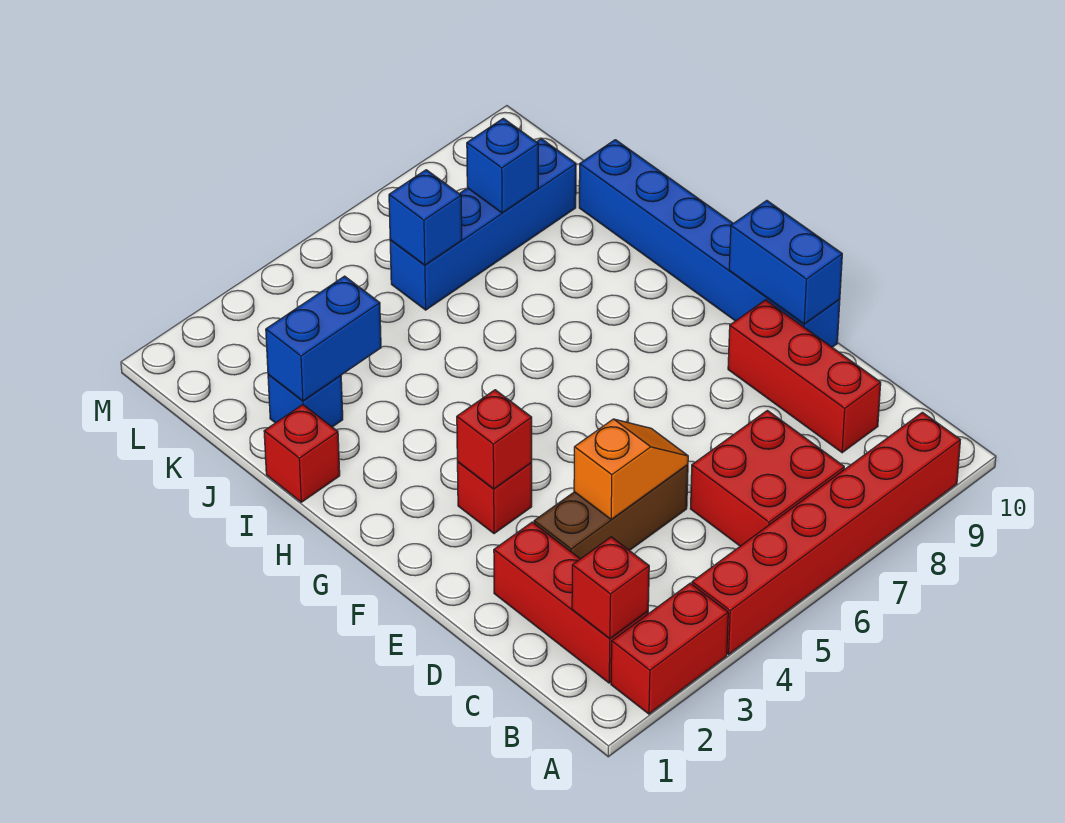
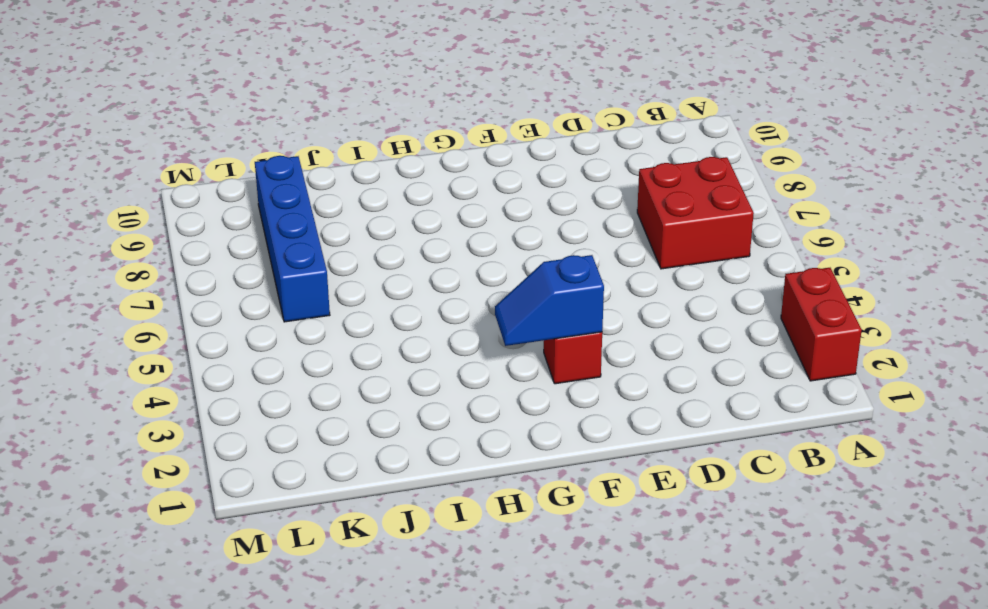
blue slope F3:G3 level 2 top F -> red brick F3 level 2
none -> red brick A4:A9 level 1
none -> red brick B2:D2 level 1
none -> red brick C9:E9 level 1

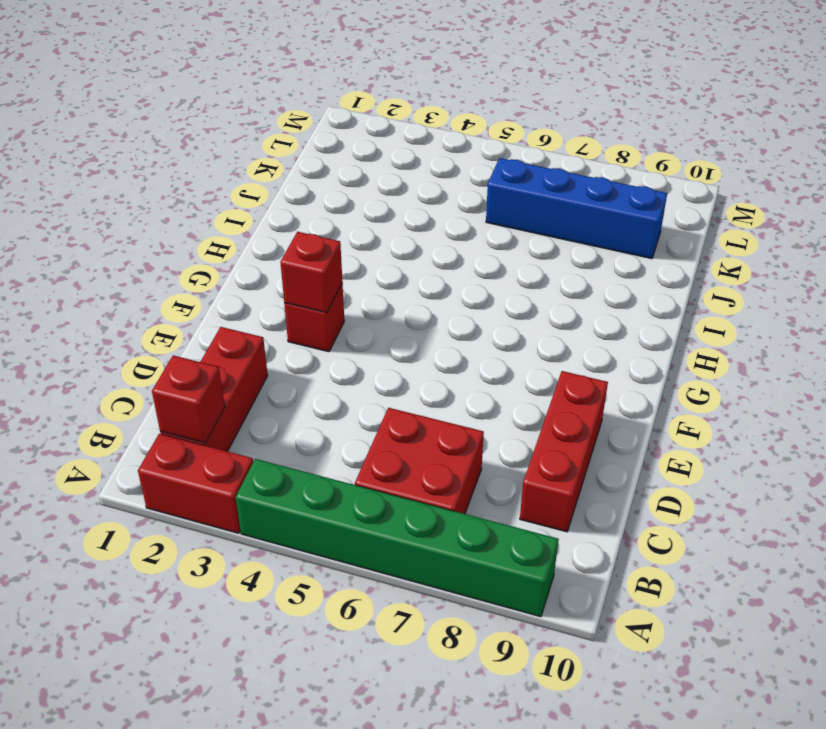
green brick A4:A9 level 1 -> red brick A4:A9 level 1
none -> brown brick D3:D5 level 1
none -> blue brick E10:J10 level 1
none -> red brick I1 level 1

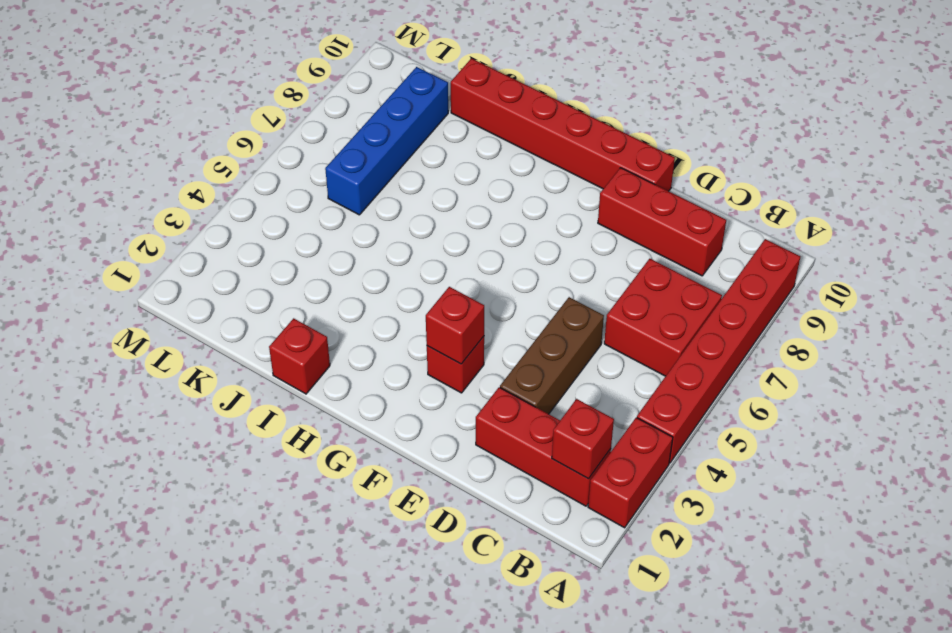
red brick E10:J10 level 1 -> blue brick E10:J10 level 1
none -> blue brick J2 level 1
none -> orange slope D4:D5 level 2 top 4
none -> blue brick E10:F10 level 2

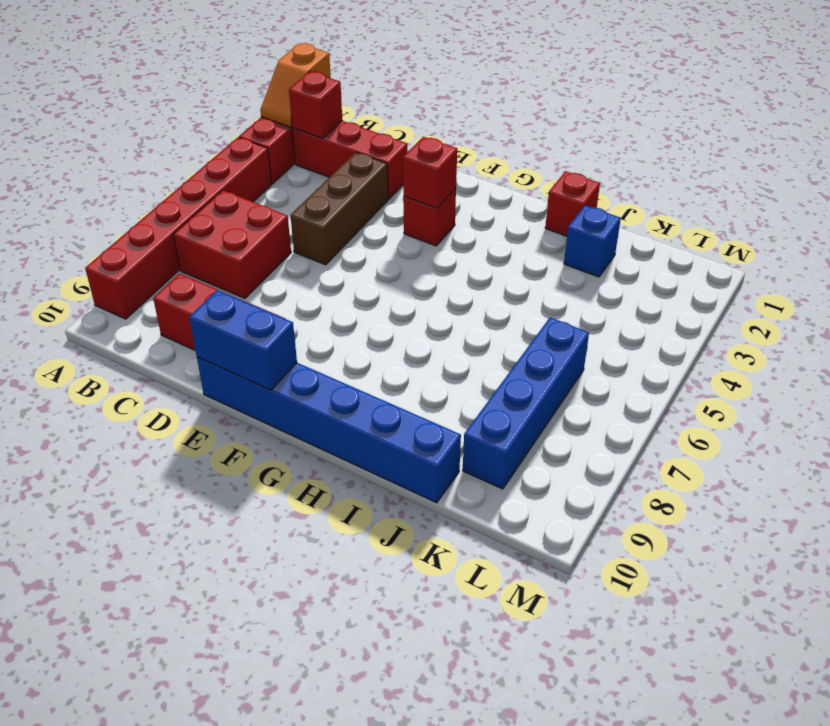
orange slope A1:A2 level 2 top 1 -> orange slope D4:D5 level 2 top 4
none -> blue brick J2:J3 level 2
none -> blue brick K6 level 2
none -> blue brick K8 level 2

